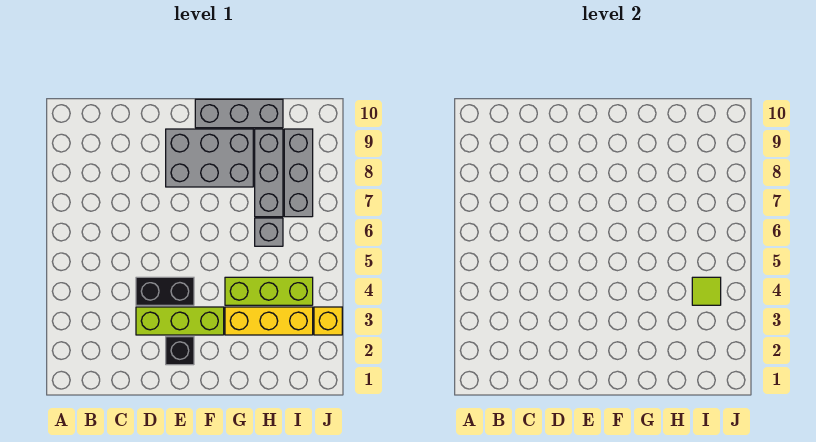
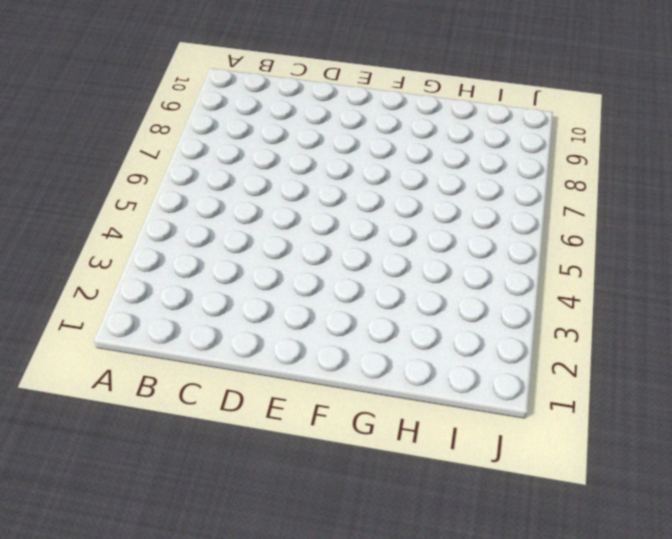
none -> lime brick D3:F3 level 1
none -> black brick D4:E4 level 1
none -> black brick E2 level 1

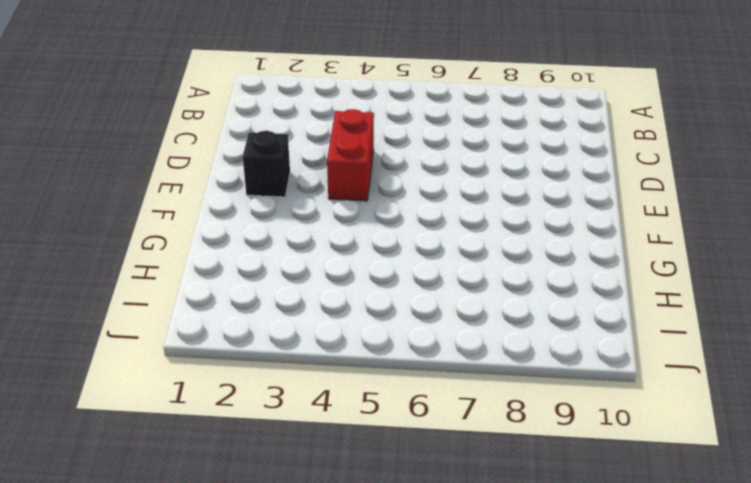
red brick D4:E4 level 1 -> black brick D4:E4 level 1
none -> lime brick D3:F3 level 1
none -> grey brick E8:G9 level 1
none -> grey brick F10:H10 level 1

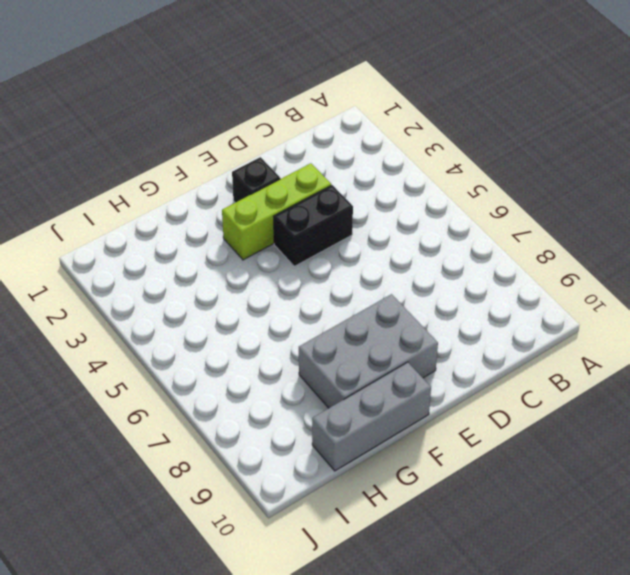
none -> yellow brick G3:I3 level 1
none -> lime brick G4:I4 level 1
none -> grey brick H6 level 1

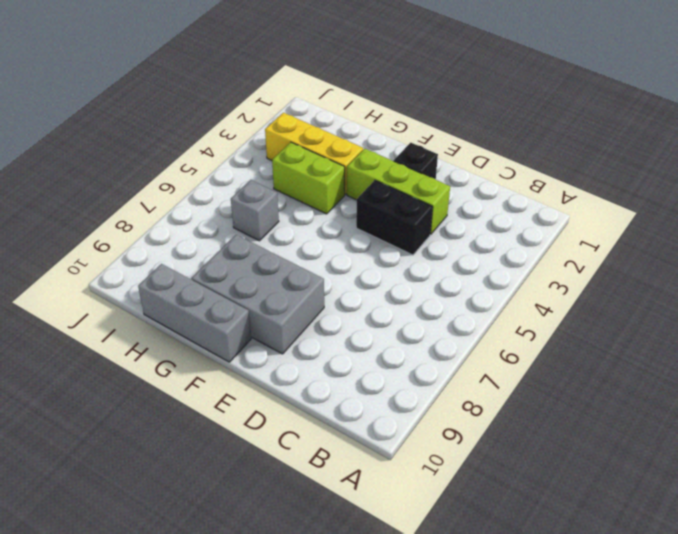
lime brick G4:H4 level 1 -> lime brick G4:I4 level 1
none -> grey brick H7:H9 level 1
none -> grey brick I7:I9 level 1
none -> yellow brick J3 level 1

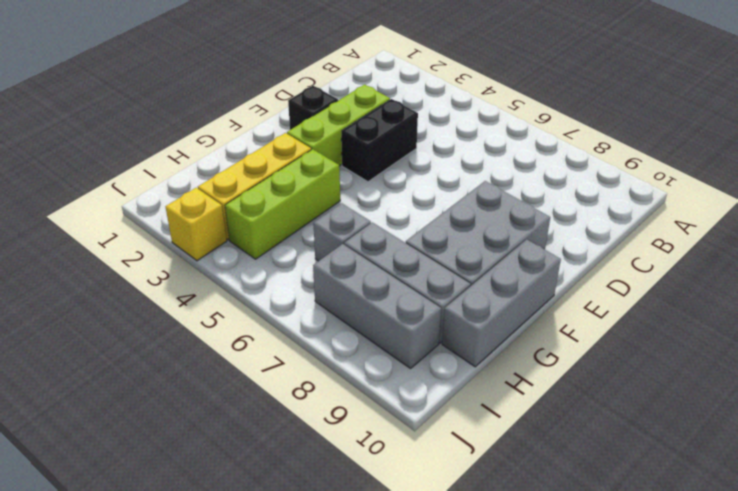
none -> lime tile I4 level 2

